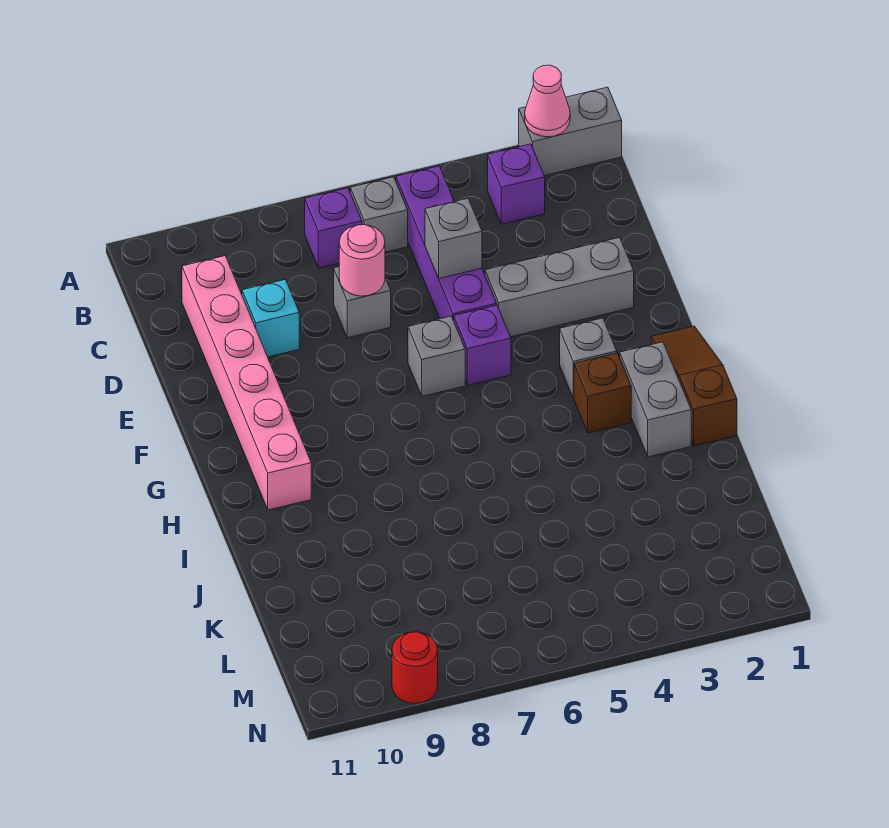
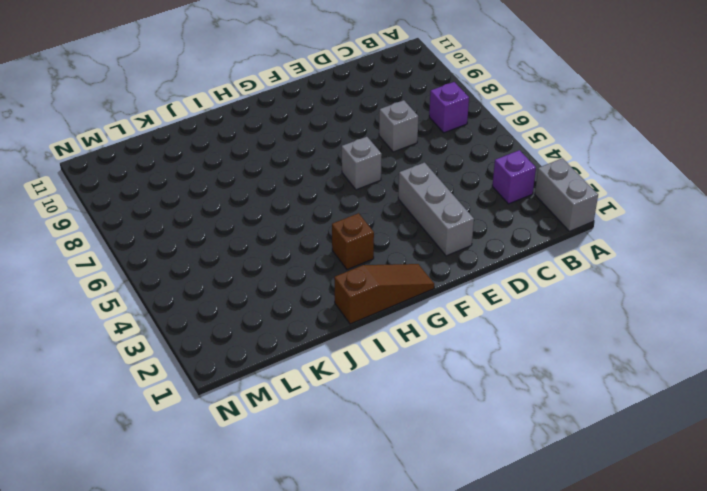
none -> purple brick B5:E5 level 1
none -> grey brick B6 level 1
none -> pink brick C10:H10 level 1

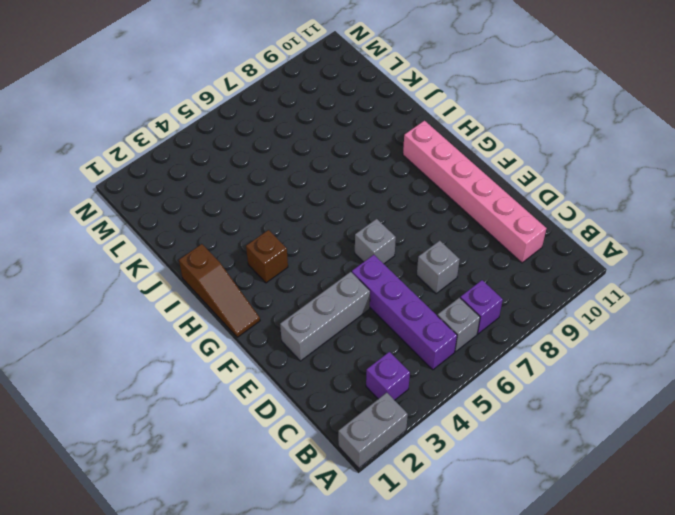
none -> cyan brick D9 level 1
none -> purple brick F5 level 1
none -> grey brick G3 level 1

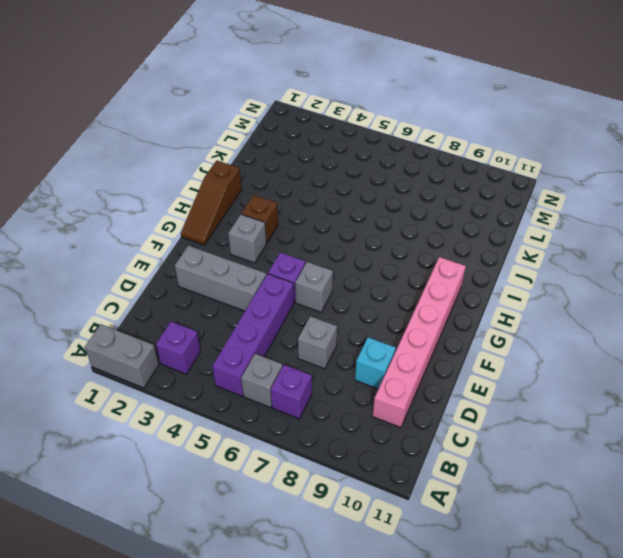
none -> grey brick H2:I2 level 1
none -> red round brick N9 level 1
none -> pink cone A2 level 2

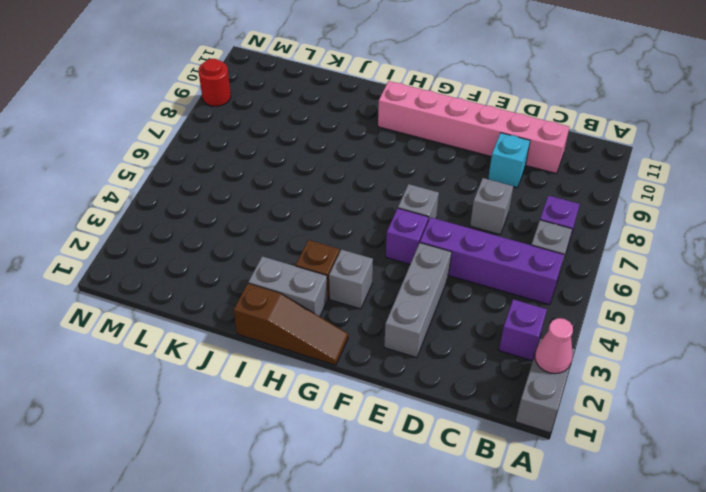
none -> grey brick D5 level 2
none -> pink round brick D7 level 2

